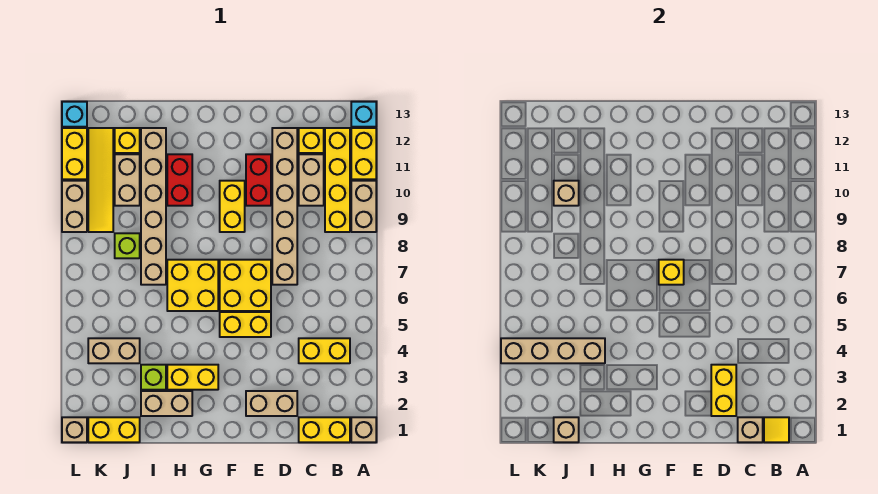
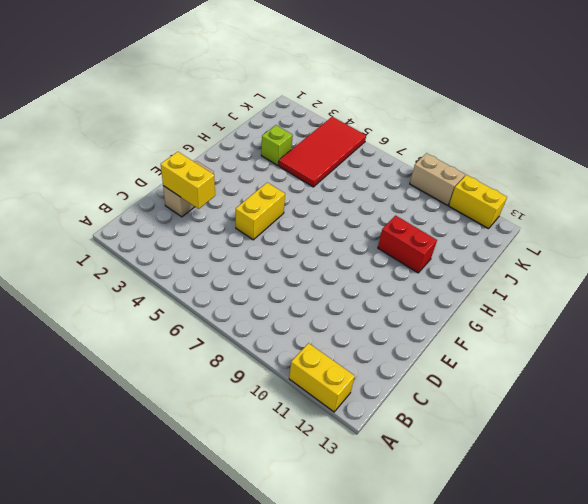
red tile I4:L5 level 1 -> tan brick J4:K4 level 1
none -> tan brick A1 level 1
none -> tan brick A9:A10 level 1
none -> cyan brick A13 level 1
none -> yellow brick B1:C1 level 1

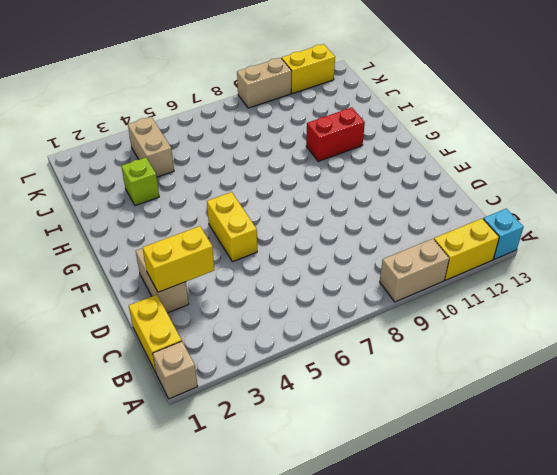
none -> yellow brick B4:C4 level 1
none -> yellow brick B9:B12 level 1
none -> tan brick C10:C11 level 1
none -> yellow brick C12 level 1

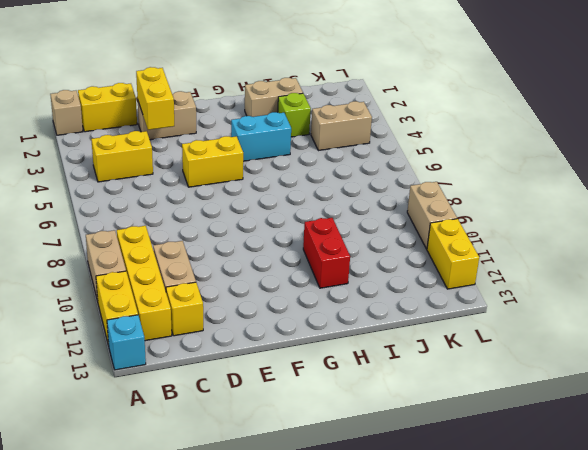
cyan brick G4:H4 level 1 -> none
none -> tan brick D7:D12 level 1
none -> yellow brick E6:F7 level 1
none -> red brick E10:E11 level 1
none -> yellow brick F9:F10 level 1

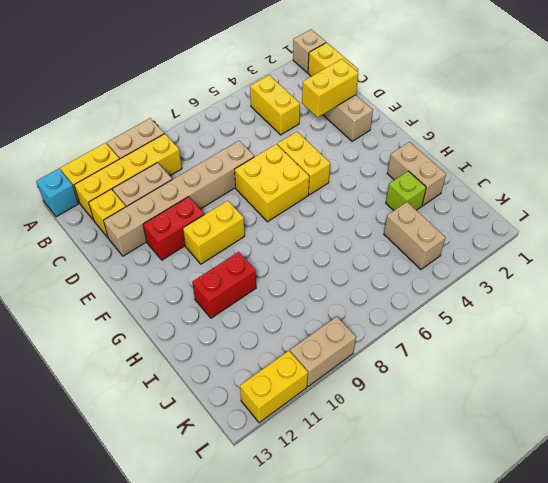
none -> yellow brick G3:H3 level 1
none -> yellow brick G6:H7 level 1
none -> tan brick I7:I12 level 1
none -> yellow brick J1:K1 level 1

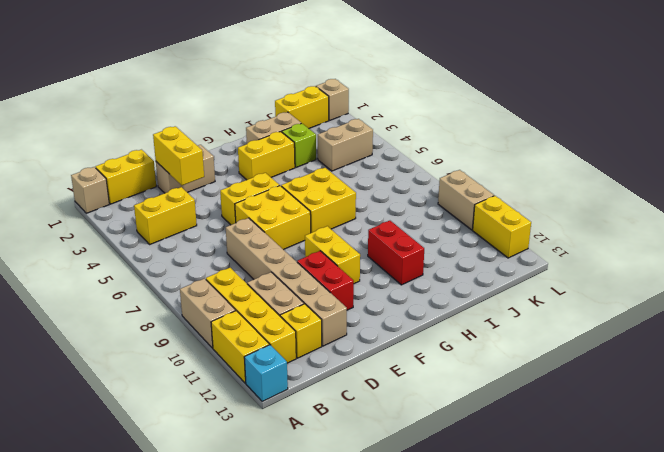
none -> tan brick I7:I12 level 1
none -> lime brick J8 level 1
none -> tan brick J10:J11 level 1
none -> yellow brick J12 level 1

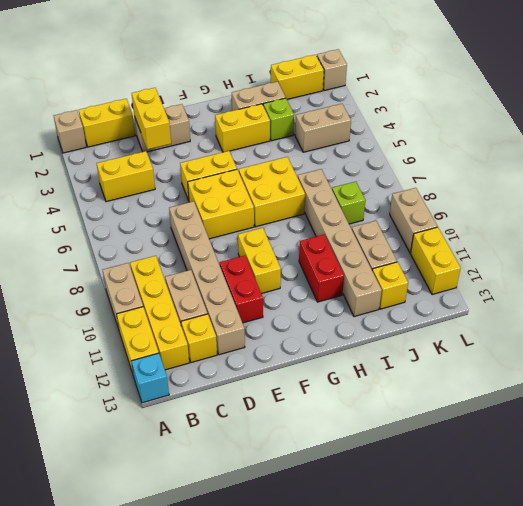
none -> yellow tile K9:K12 level 1
none -> cyan brick L13 level 1
none -> yellow tile B1 level 2
none -> tan brick C1 level 2

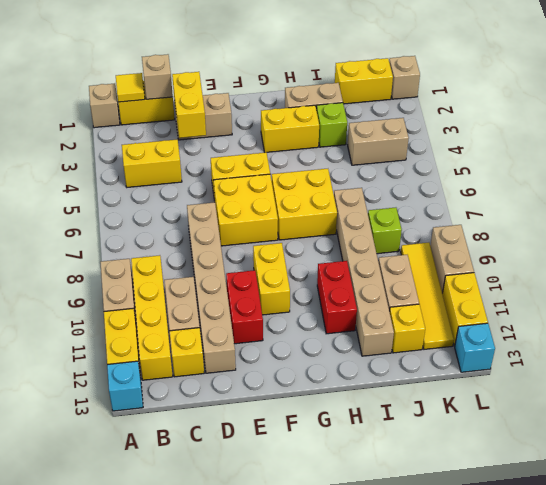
none -> yellow brick F7 level 2
none -> tan brick I4:L4 level 2
none -> tan brick J1 level 2
none -> tan brick J10 level 2

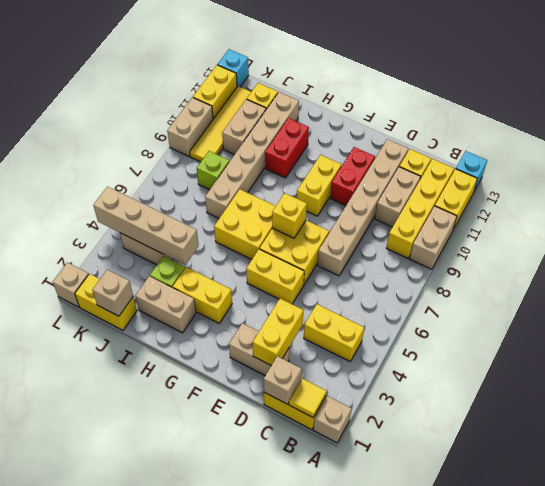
none -> tan brick J10 level 2

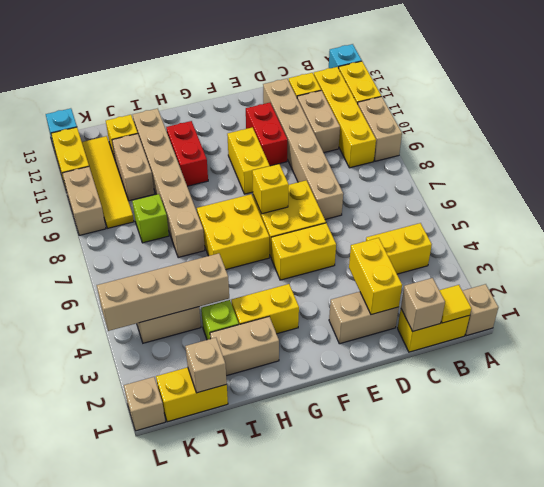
none -> tan brick J10 level 2

